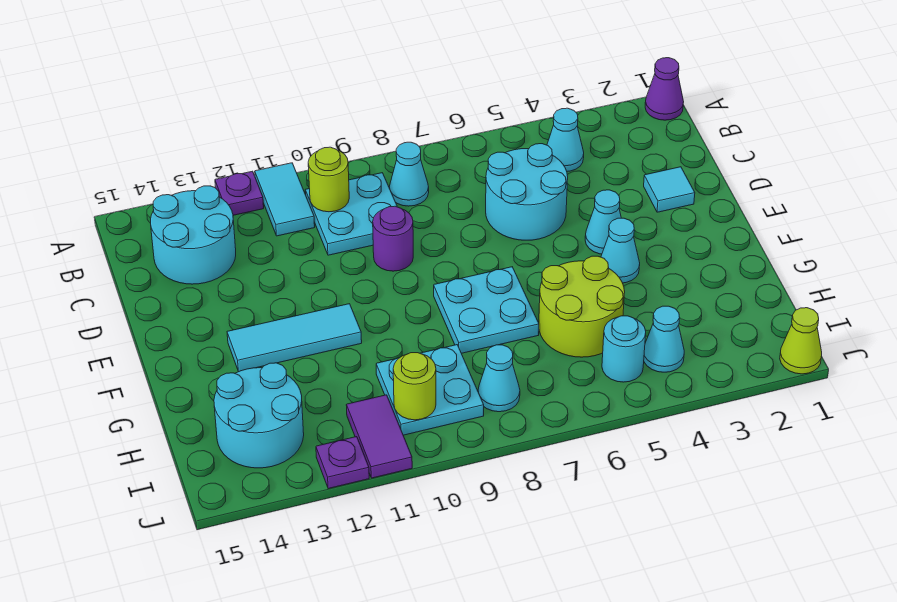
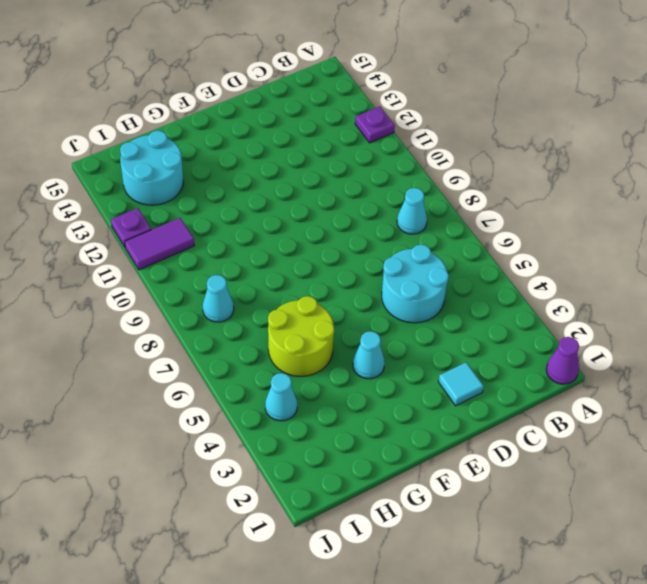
none -> cyan tile A11:B11 level 1
none -> cyan cone B4 level 1
none -> cyan plate B9:C10 level 1

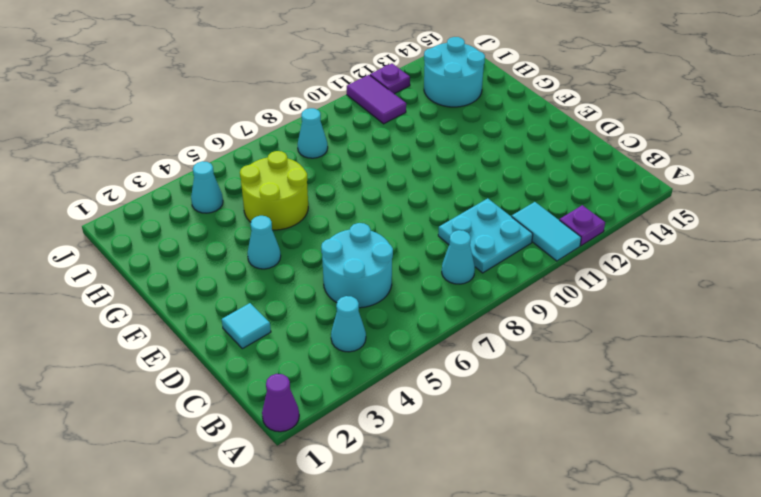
none -> cyan round brick B13:C14 level 1
none -> purple round brick D9 level 1
none -> cyan cone E4 level 1

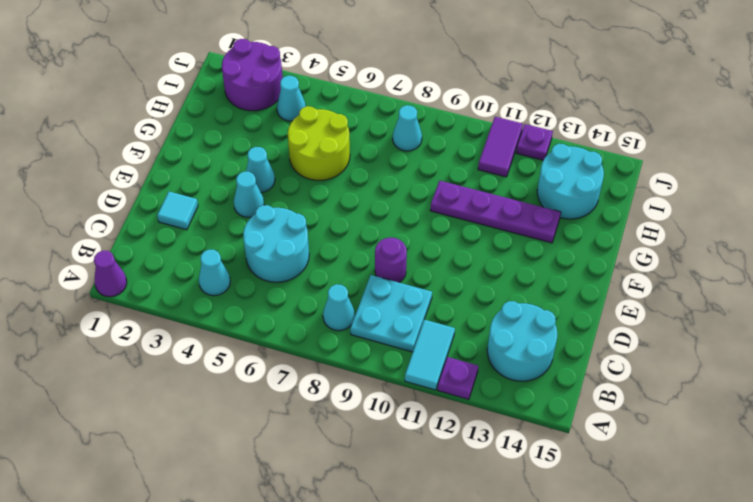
purple plate G10:G13 level 1 -> none
purple round brick I2:J3 level 1 -> none
none -> cyan plate F7:G8 level 1
none -> cyan tile F11:F13 level 1
none -> cyan plate H9:I10 level 1

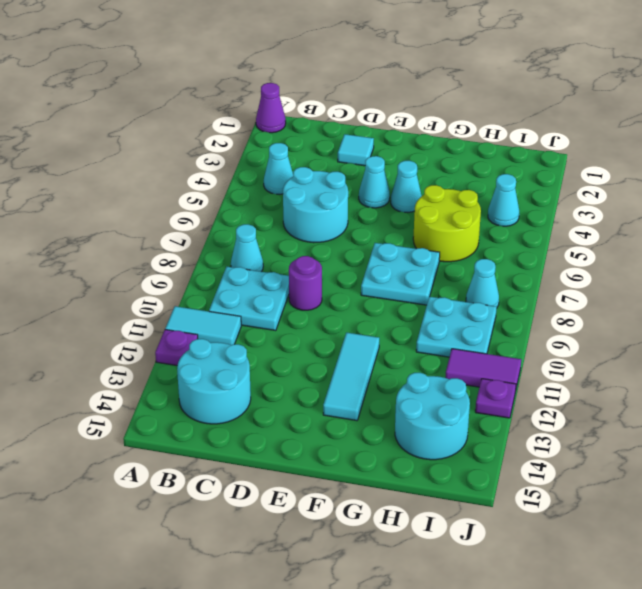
none -> cyan round brick I5 level 1
none -> lime cone J1 level 1
none -> lime round brick B10 level 2

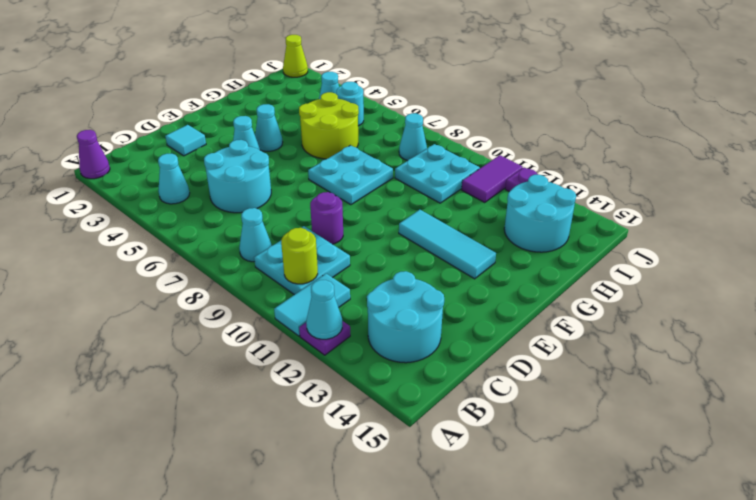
cyan cone A12 level 2 -> none
none -> lime round brick I10 level 2

